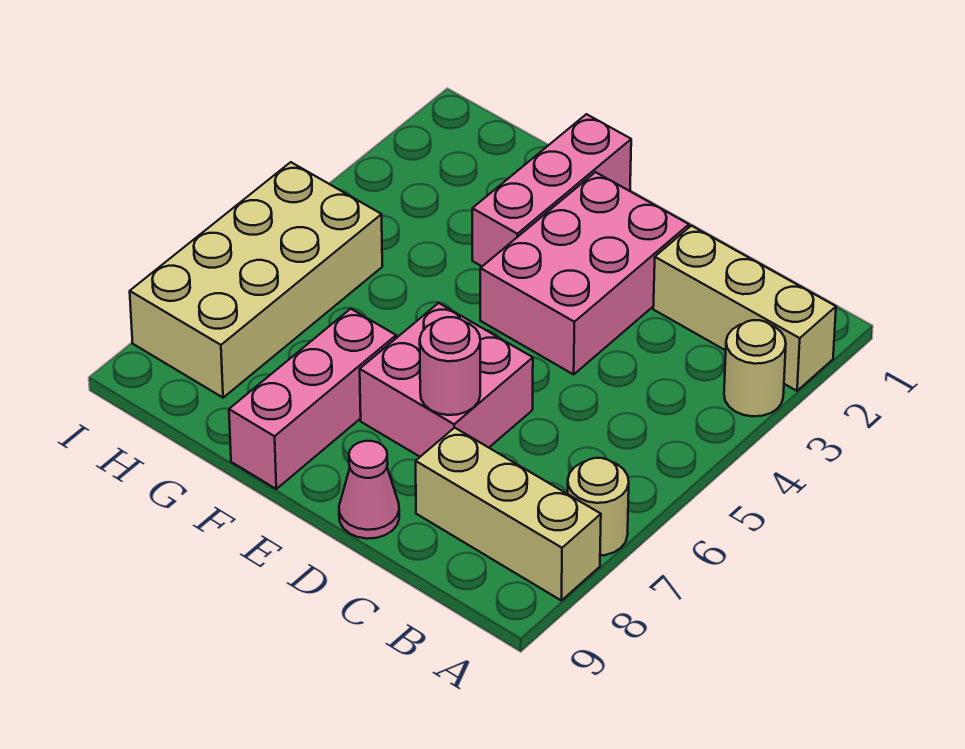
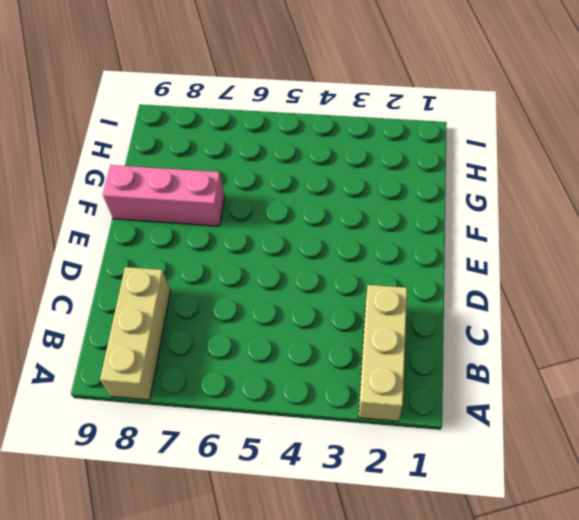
none -> tan round brick A3 level 1
none -> tan round brick A7 level 1

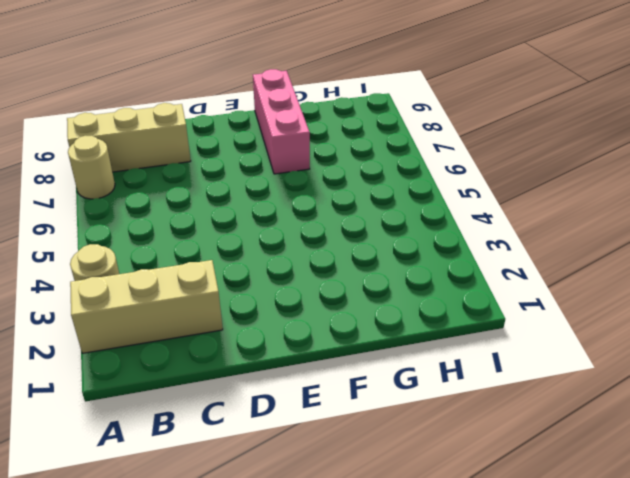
none -> pink brick D2:E4 level 1
none -> pink brick D6:E7 level 1

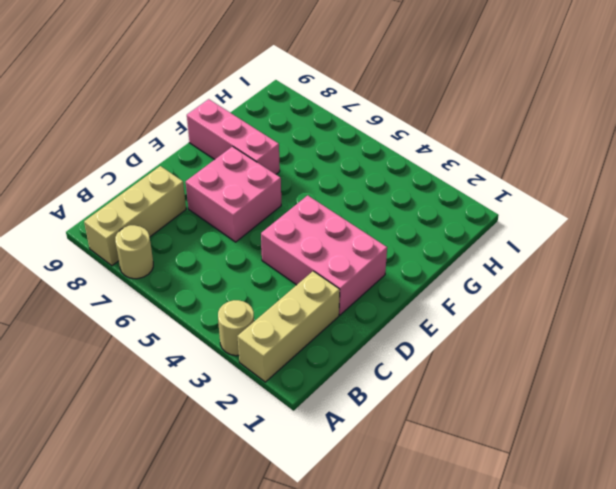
none -> pink cone D9 level 1
none -> pink brick F1:F3 level 1

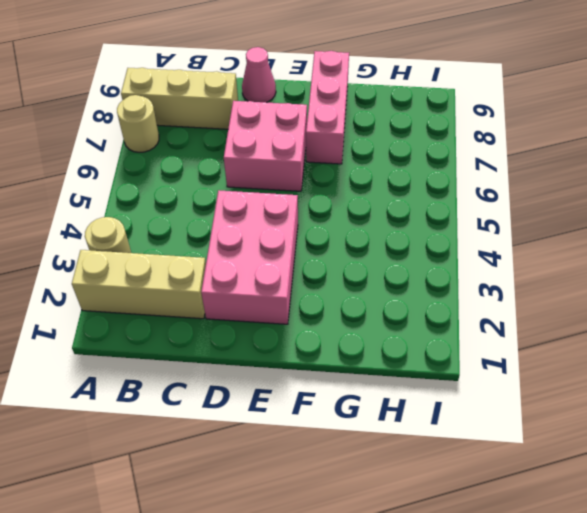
none -> pink brick F1:F3 level 1
none -> tan brick H5:I8 level 1

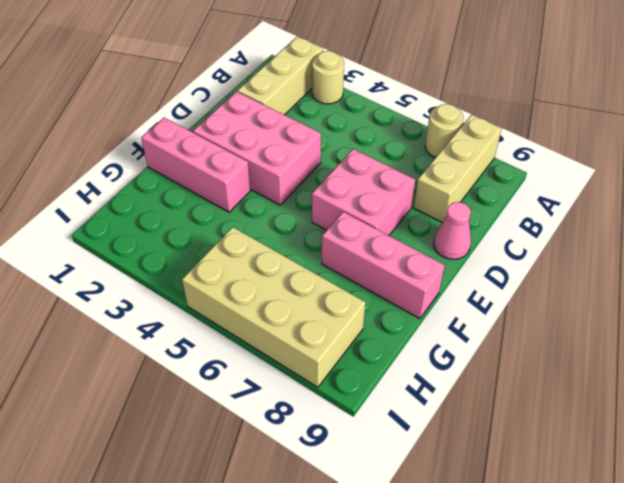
none -> pink round brick D7 level 2

